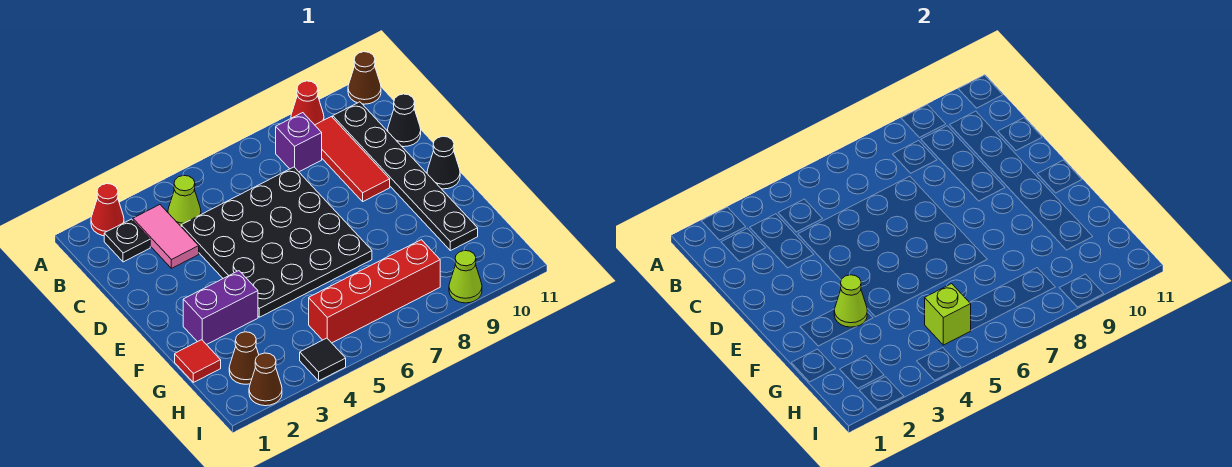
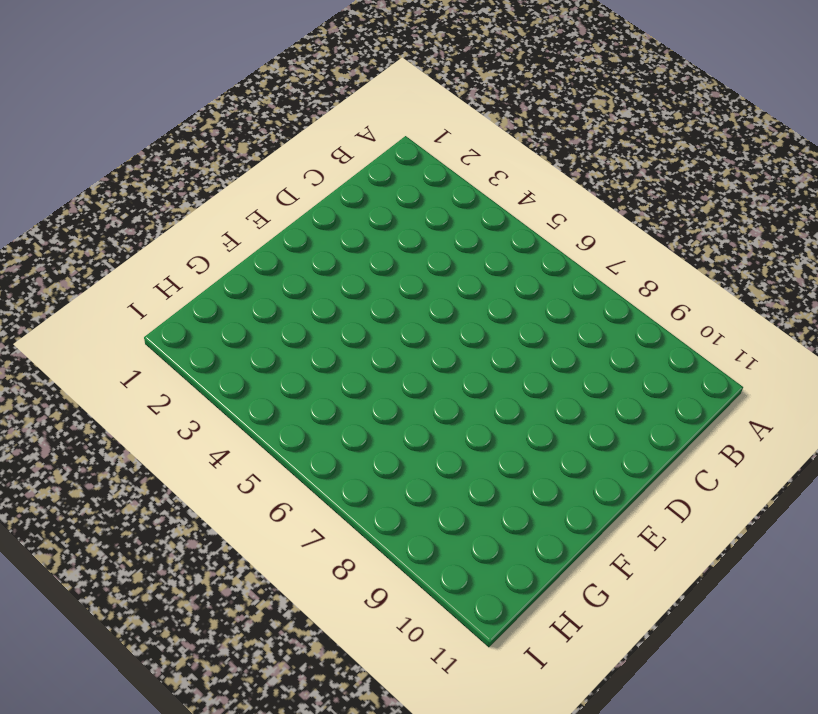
none -> red cone A2 level 1
none -> red cone A9 level 1
none -> brown cone A11 level 1

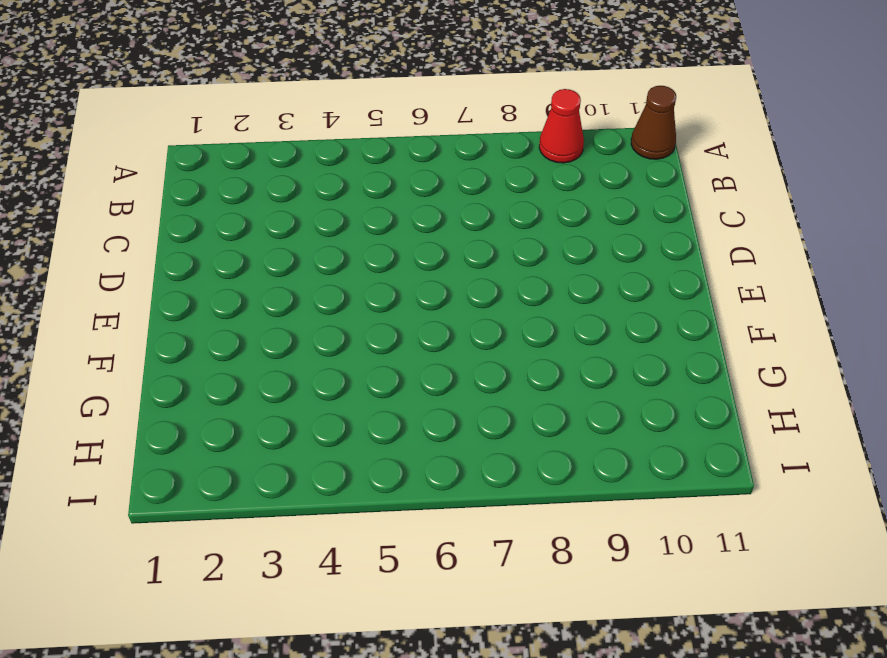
none -> red cone A2 level 1
none -> black plate B2 level 1
none -> pink tile B3:C3 level 1

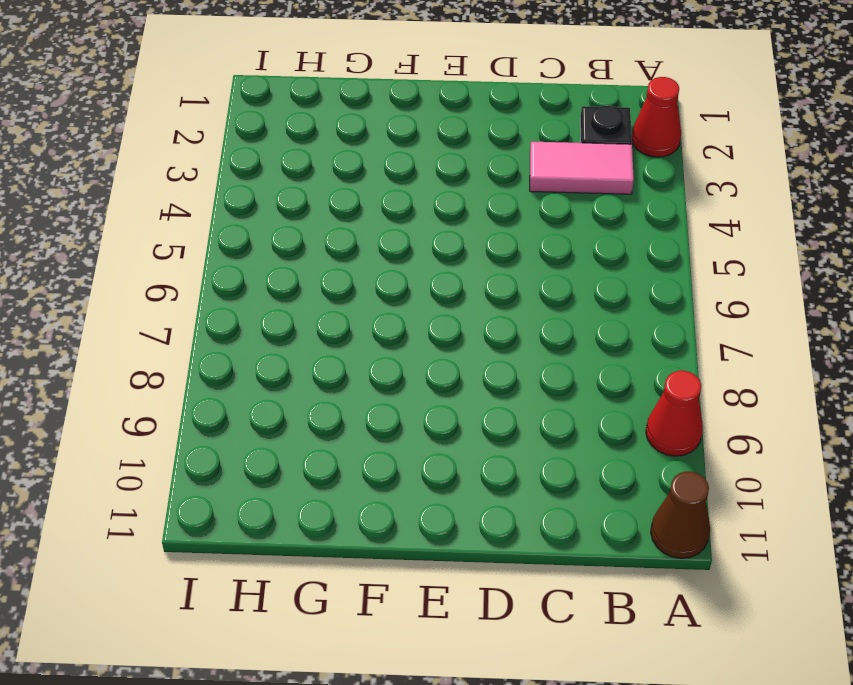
none -> lime cone B4 level 1
none -> purple brick B8 level 1
none -> red tile B9:D9 level 1

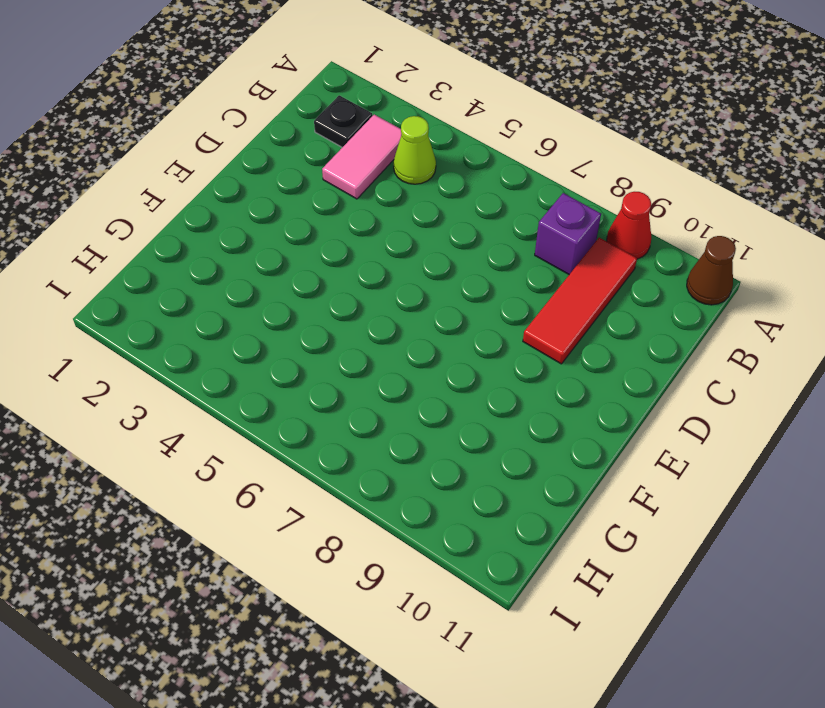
none -> red cone A2 level 1
none -> black plate B10:G10 level 1
none -> black plate C4:F7 level 1

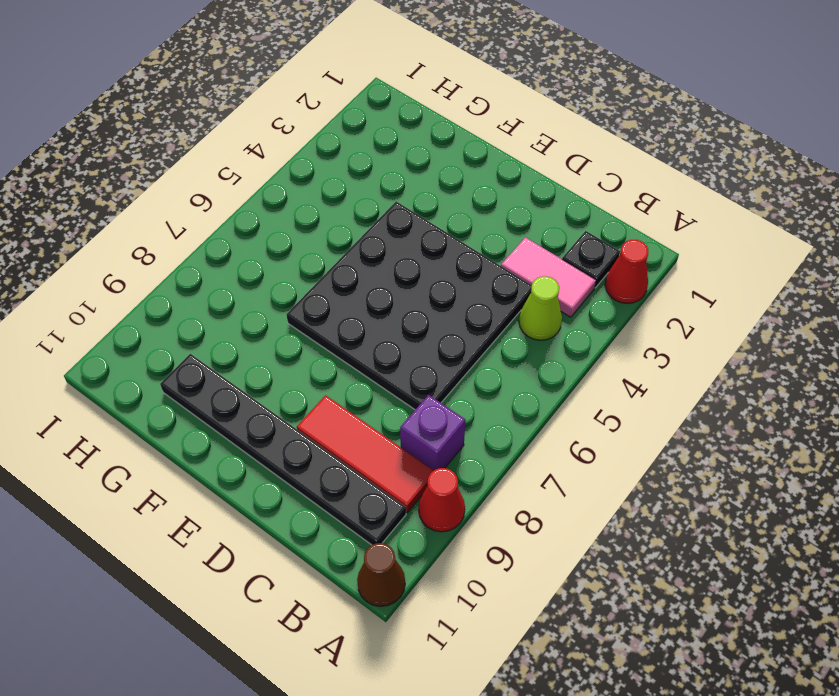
none -> black cone C11 level 1
none -> black cone E11 level 1
none -> purple brick F2:F3 level 1

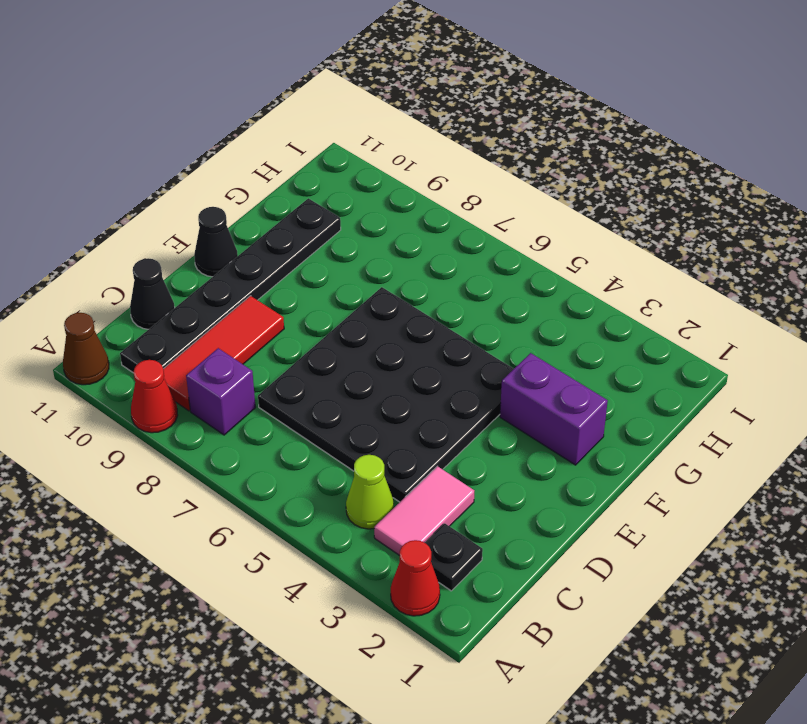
none -> red tile G1 level 1
none -> brown cone H2 level 1
none -> red brick H5:H8 level 1

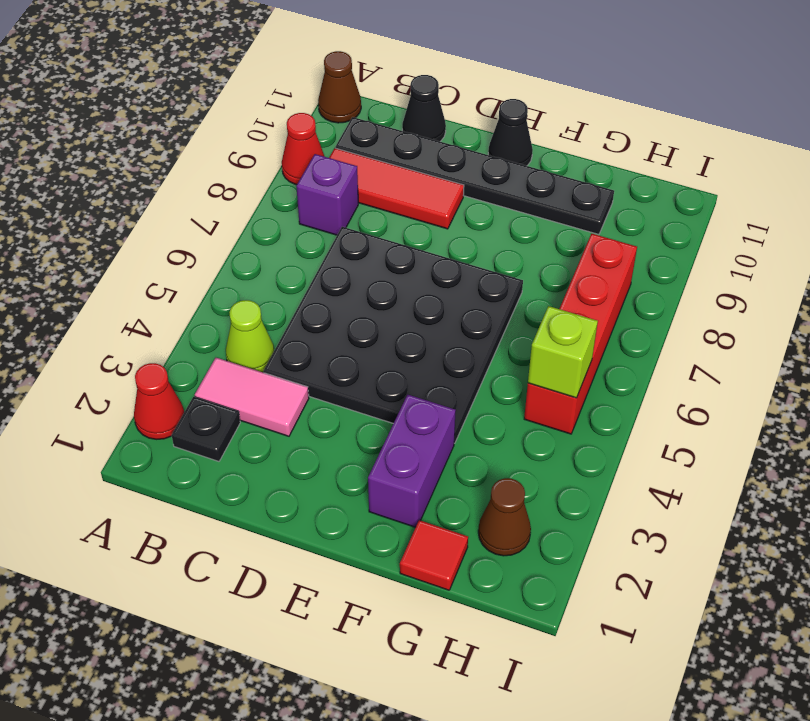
none -> brown cone I2 level 1
none -> black tile I4 level 1
none -> lime cone I9 level 1

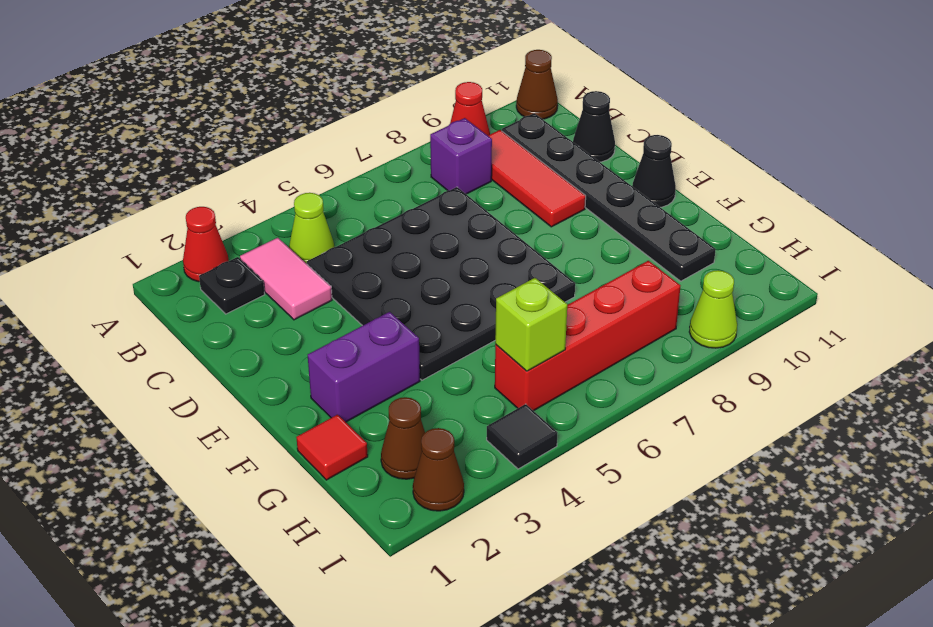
none -> lime cone F3 level 2

